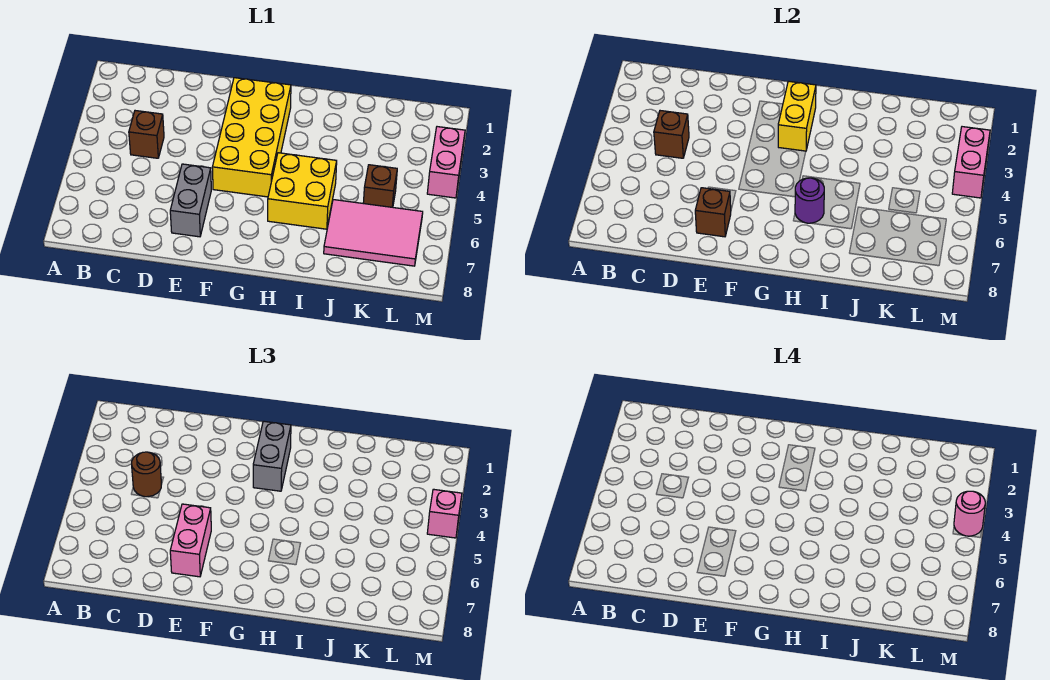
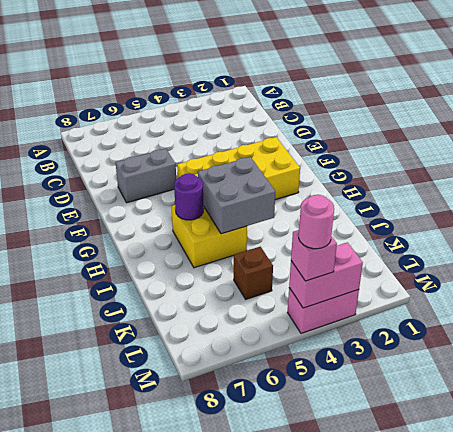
grey brick H4:I5 level 2 -> none
none -> brown brick C4 level 1
none -> pink tile J6:L7 level 1
none -> brown brick C4 level 2

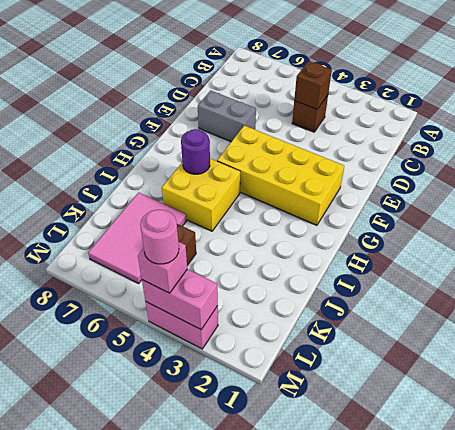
none -> brown brick E7 level 2
none -> yellow brick G2:G3 level 2
none -> brown round brick C4 level 3

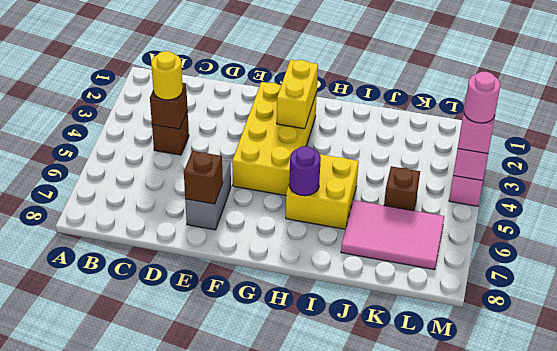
yellow round brick C4 level 3 -> brown round brick C4 level 3
none -> pink brick E6:E7 level 3
none -> grey brick G2:G3 level 3

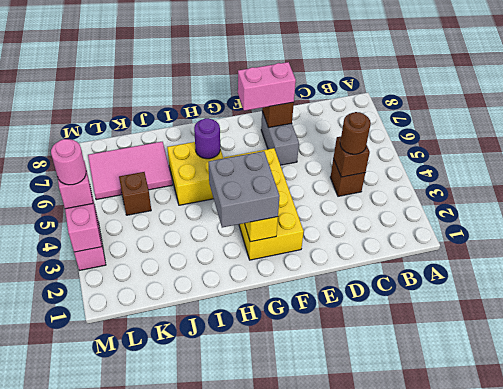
pink brick E7:F7 level 3 -> pink brick E6:E7 level 3
grey brick G2:H3 level 3 -> grey brick G2:G3 level 3

